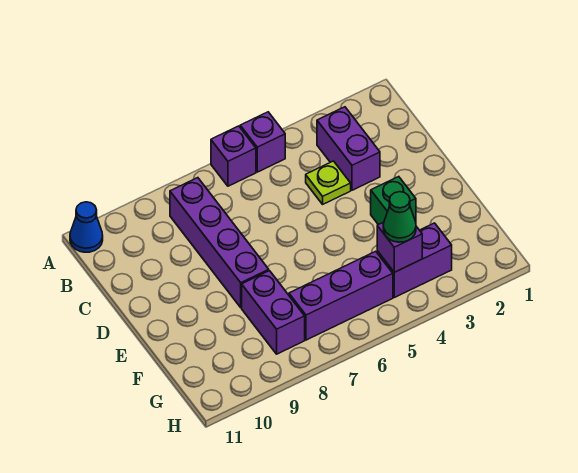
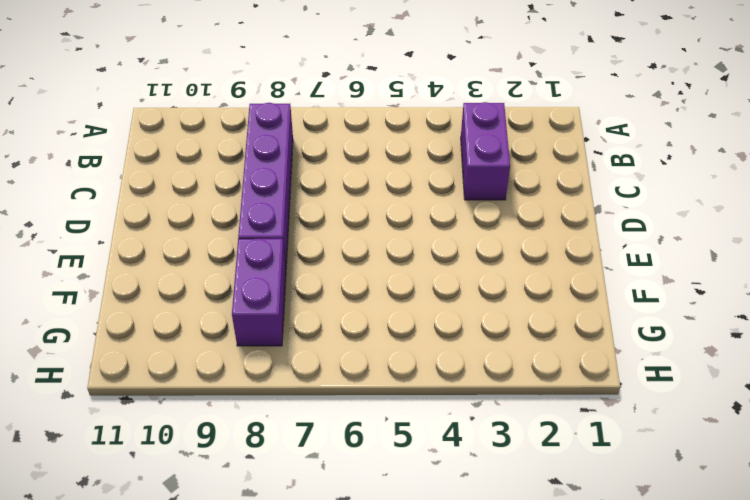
none -> purple brick A5 level 1
none -> purple brick A6 level 1
none -> blue cone A11 level 1

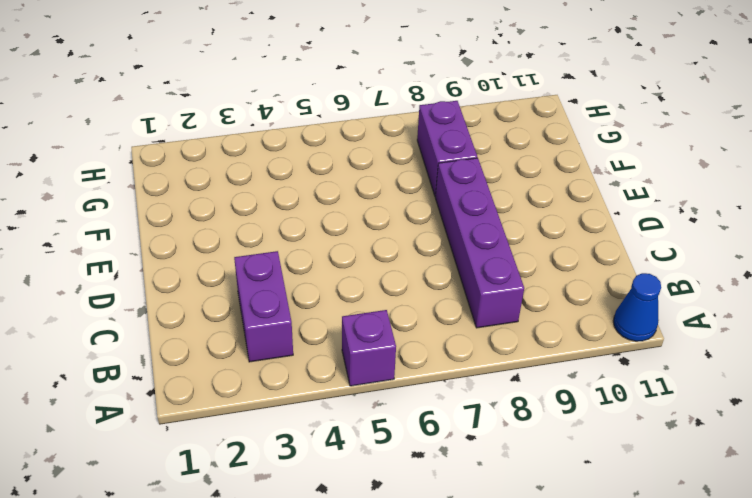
none -> purple brick A6 level 1
none -> lime plate C4 level 1
none -> green brick E3 level 1

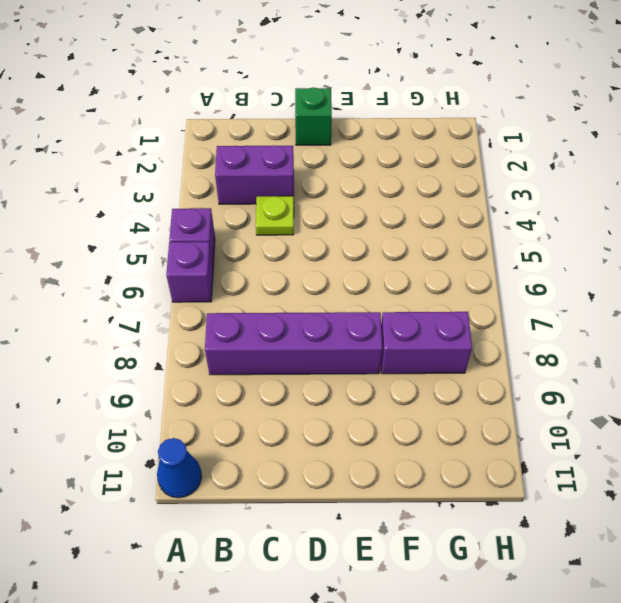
green brick D1 level 1 -> green brick E3 level 1
none -> purple brick G3:G4 level 1
none -> purple brick G5:G7 level 1
none -> purple brick G4 level 2

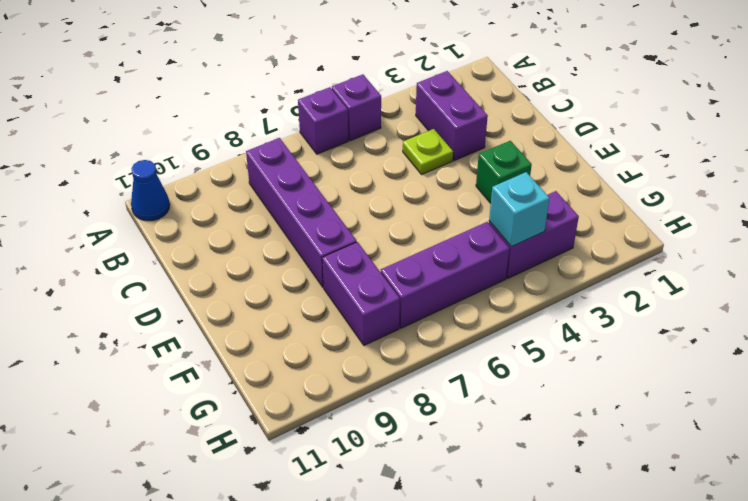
cyan brick G4 level 2 -> purple brick G4 level 2
none -> green cone G4 level 3

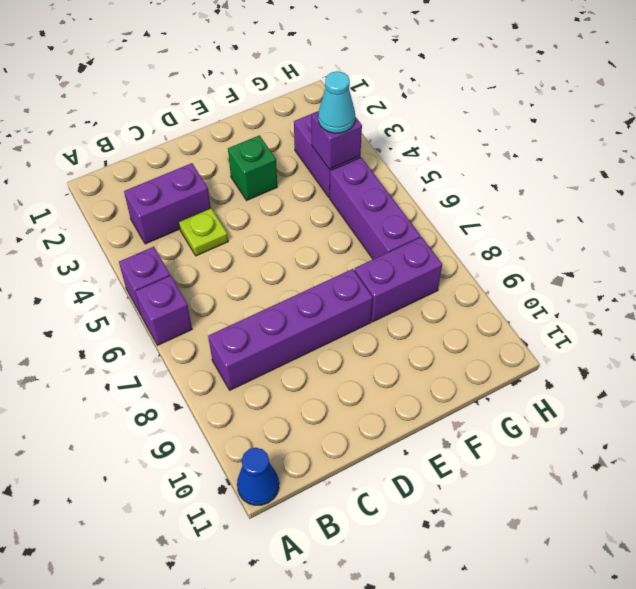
cyan cone G4 level 3 -> green cone G4 level 3

